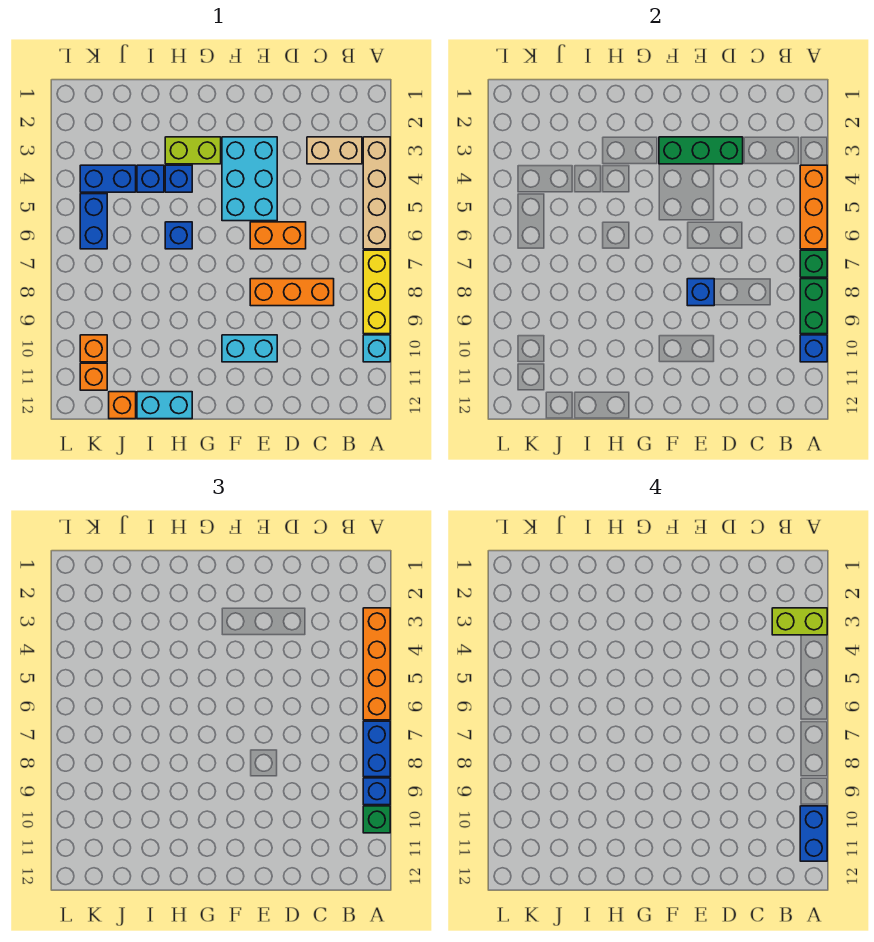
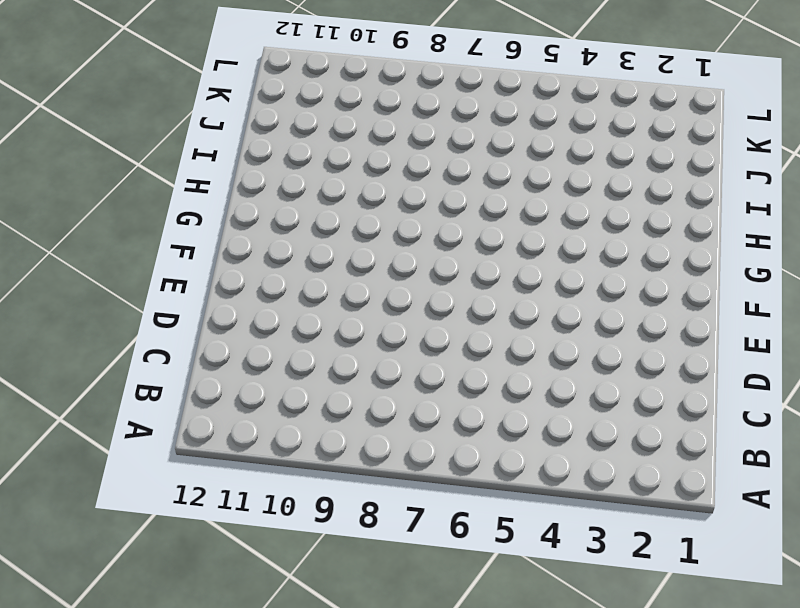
none -> tan brick A3:A6 level 1
none -> yellow brick A7:A9 level 1
none -> cyan brick A10 level 1
none -> tan brick B3:C3 level 1

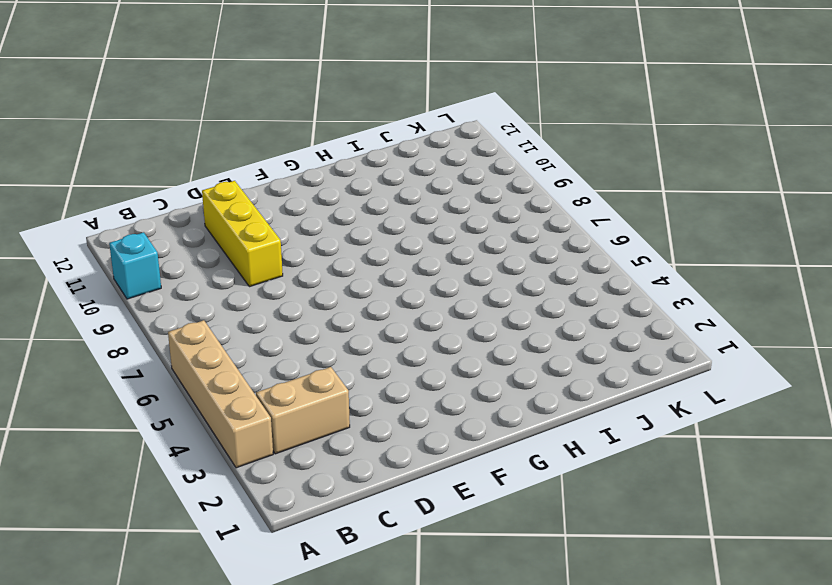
yellow brick D9:D11 level 1 -> yellow brick A7:A9 level 1
none -> orange brick C8:E8 level 1
none -> orange brick D6:E6 level 1
none -> cyan brick E3:F5 level 1
none -> cyan brick E10:F10 level 1

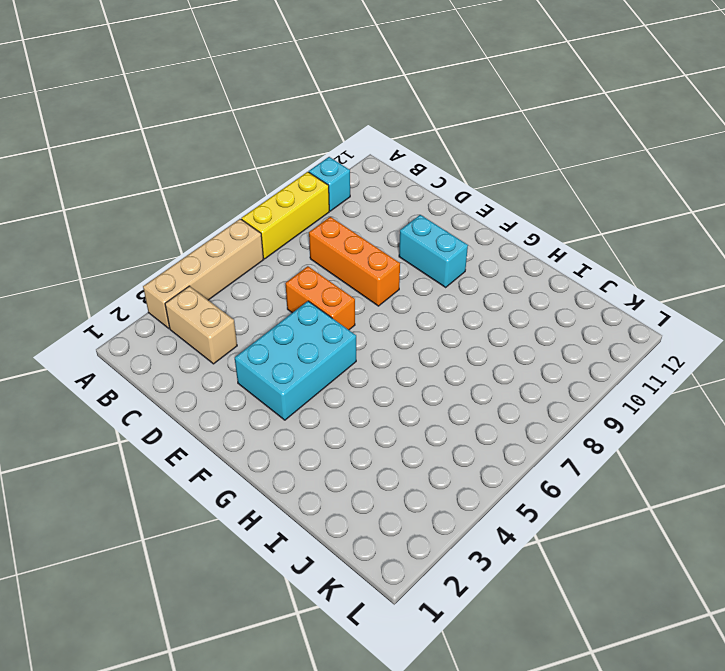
none -> lime brick G3:H3 level 1
none -> blue brick H4 level 1
none -> blue brick H6 level 1
none -> cyan brick H12:I12 level 1

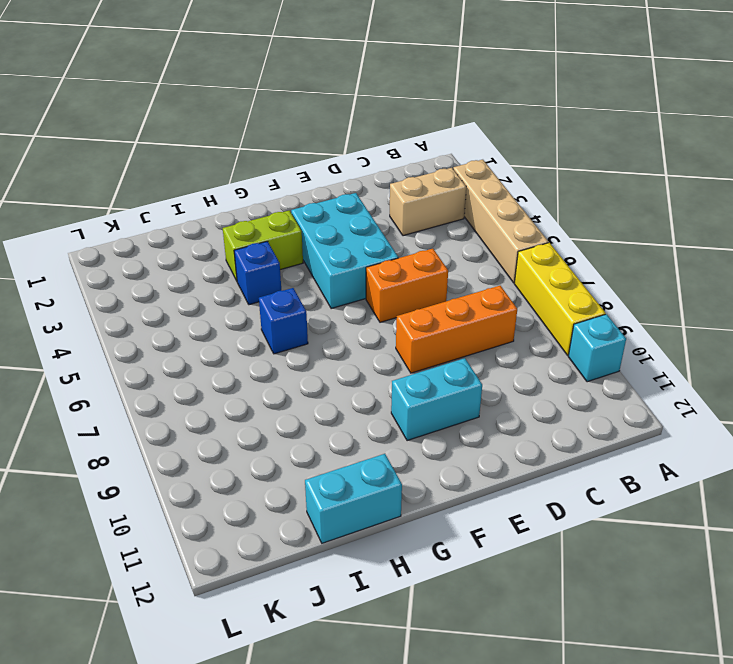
none -> blue brick I4 level 1
none -> blue brick J4:K4 level 1
none -> orange brick J12 level 1
none -> blue brick K5:K6 level 1

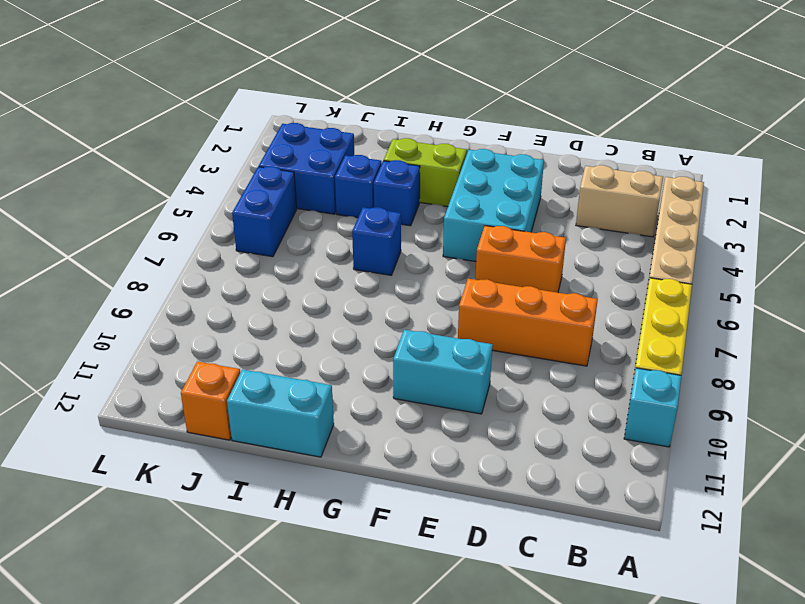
blue brick J3:K4 level 1 -> blue brick J4:K4 level 1
none -> orange brick K10 level 1
none -> orange brick K11 level 1
none -> orange brick A4:A6 level 2
none -> green brick A7 level 2

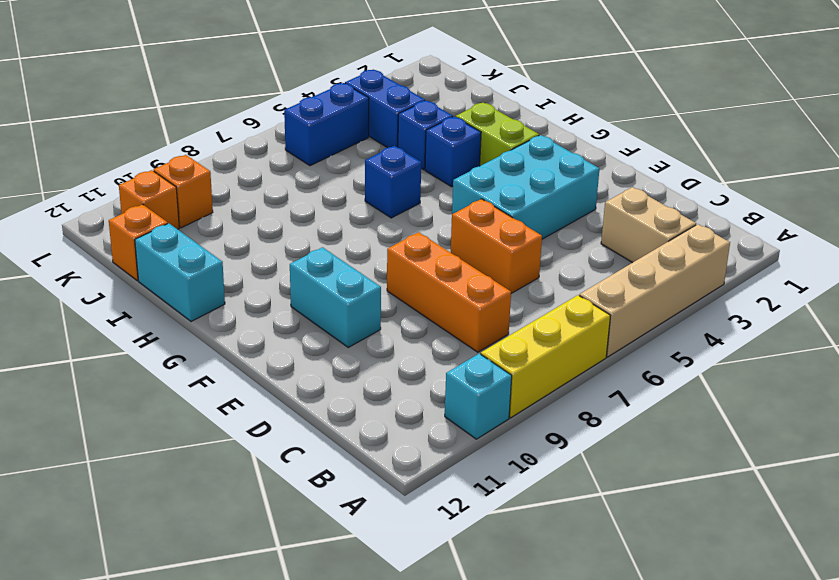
none -> orange brick A4:A6 level 2
none -> green brick A7 level 2
none -> green brick A8:A9 level 2
none -> blue brick A10 level 2

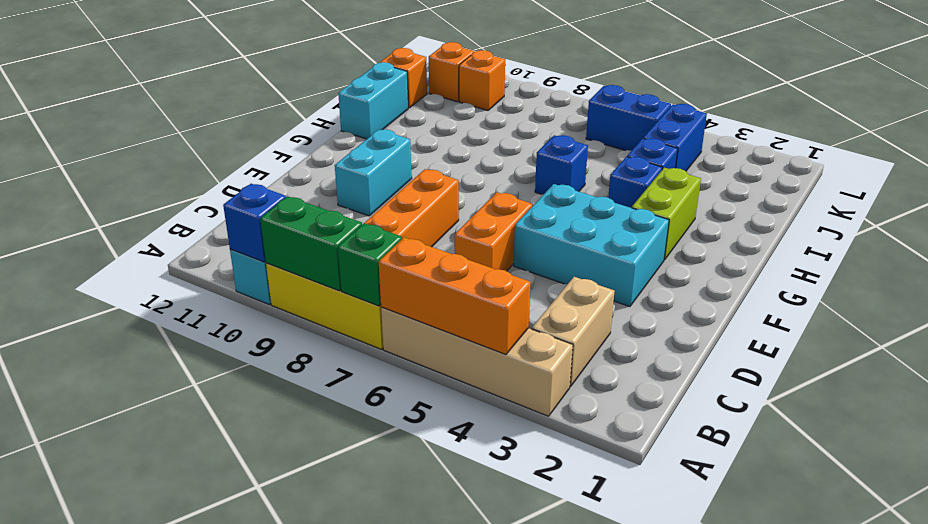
none -> green brick D3:F3 level 2
none -> blue brick E8 level 2
none -> orange brick A3:A6 level 3
none -> blue brick A7:A8 level 3

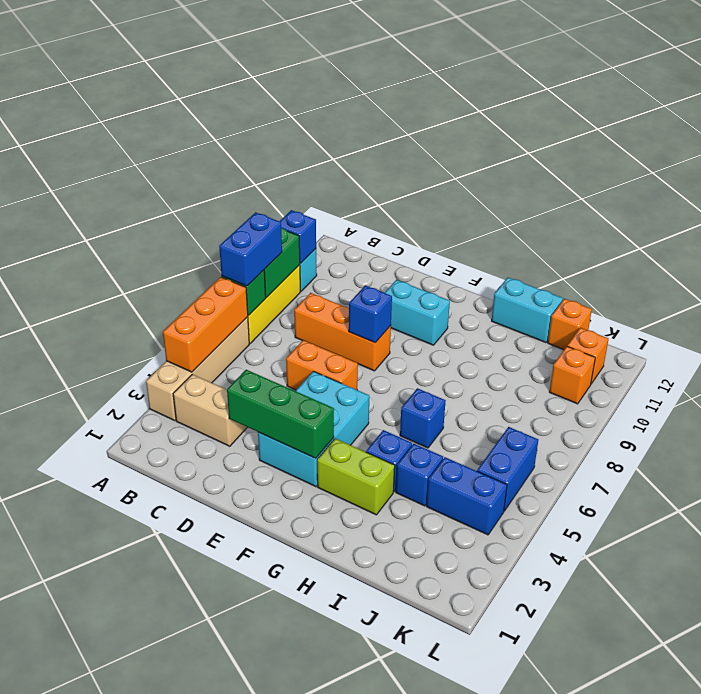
none -> orange brick A3:A6 level 3
none -> blue brick A9 level 3
none -> green brick A10 level 3
none -> lime brick A3:B3 level 4

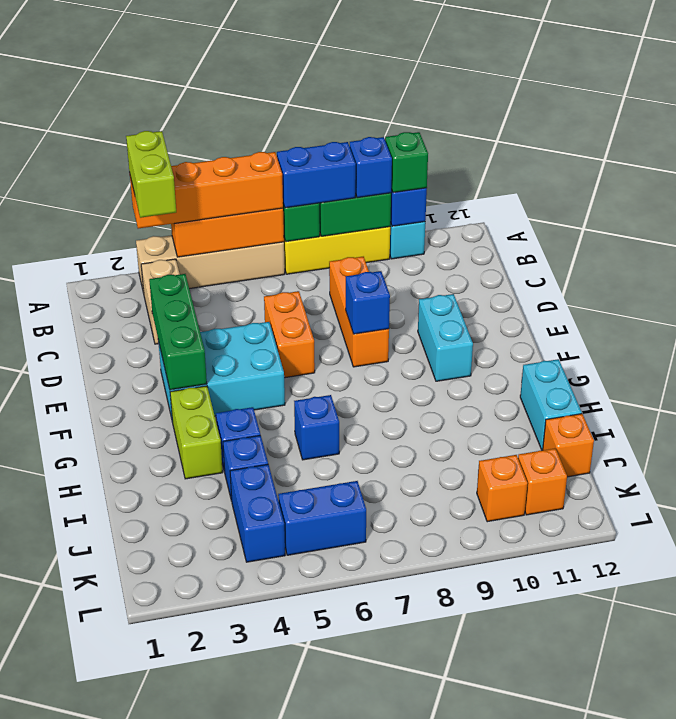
none -> blue brick A10:A11 level 4

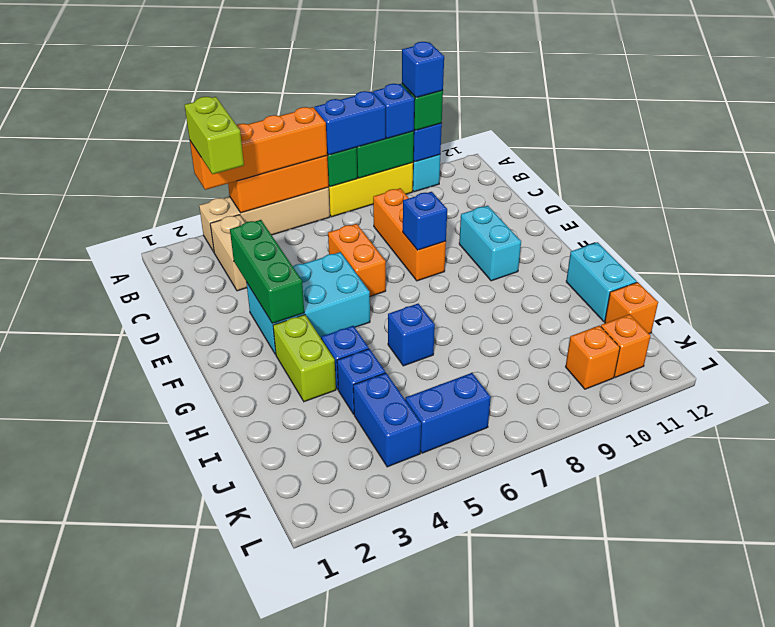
blue brick A10 level 4 -> blue brick A10:A11 level 4

